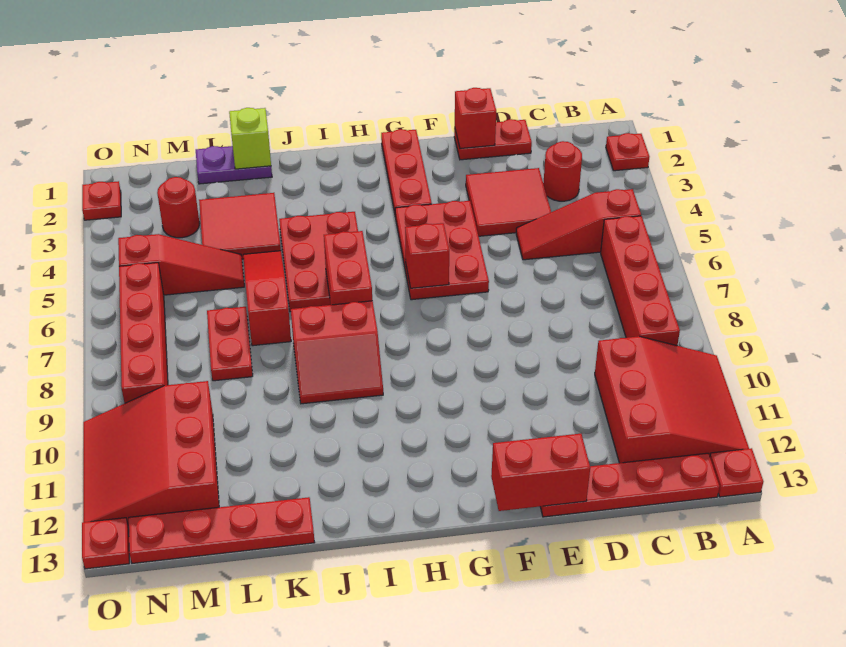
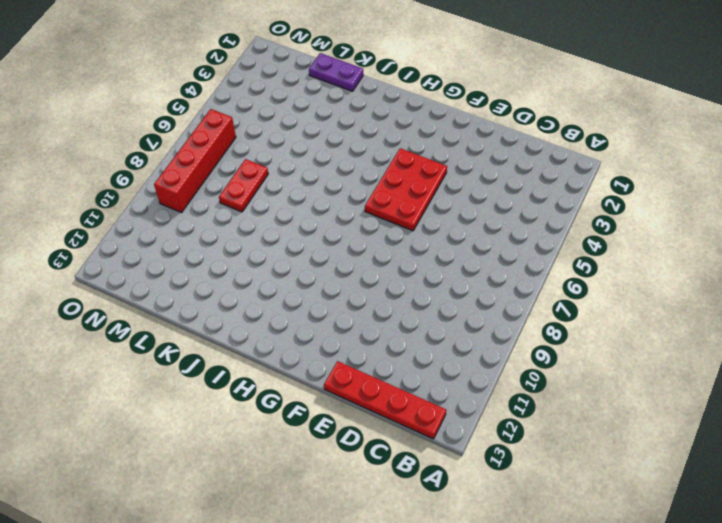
none -> red plate A2 level 1
none -> red slope A10:C12 level 1 top C
none -> red plate A13 level 1

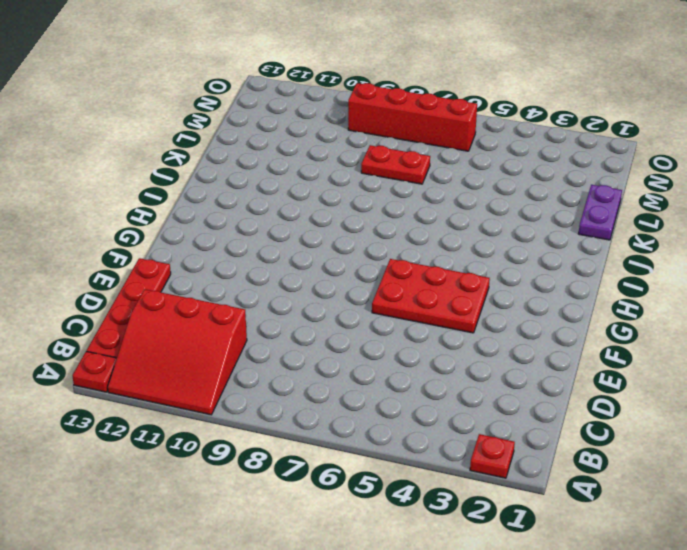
none -> red slope B5:D5 level 1 top B
none -> red brick B6:B9 level 1
none -> red round brick C3 level 1

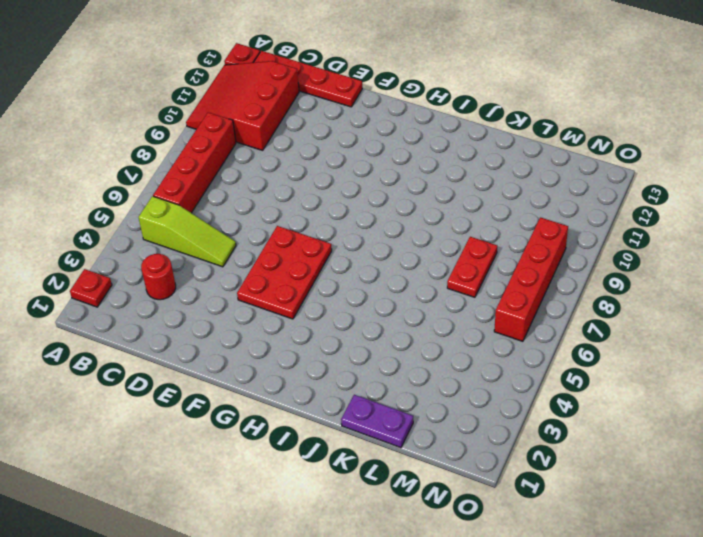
lime slope B5:D5 level 1 top B -> red slope B5:D5 level 1 top B
none -> red plate D1:E1 level 1
none -> red tile D3:E4 level 1
none -> red plate G1:G3 level 1

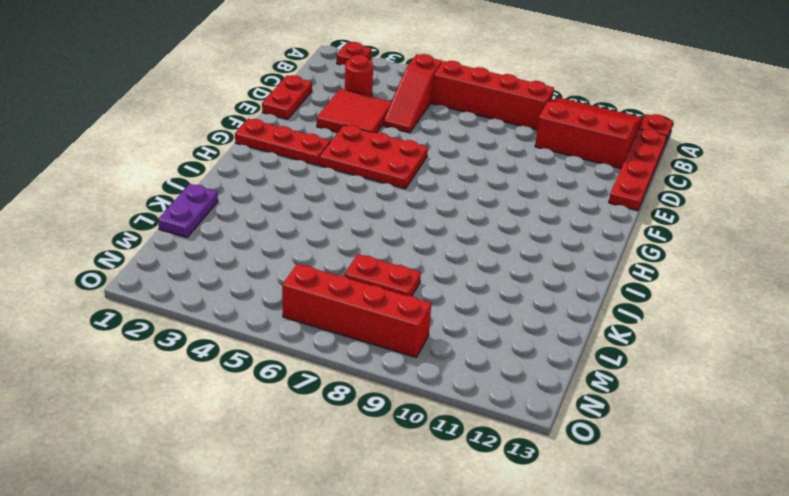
none -> red plate I4:J6 level 1
none -> red slope I8:J9 level 1 top 8
none -> red tile K3:L4 level 1

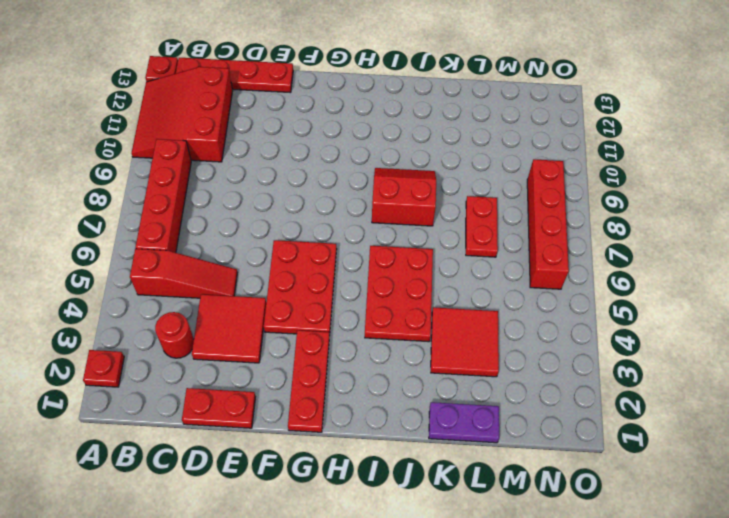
none -> red slope K5:K7 level 1 top 7
none -> red plate K13:N13 level 1
none -> red slope L5:N5 level 1 top N

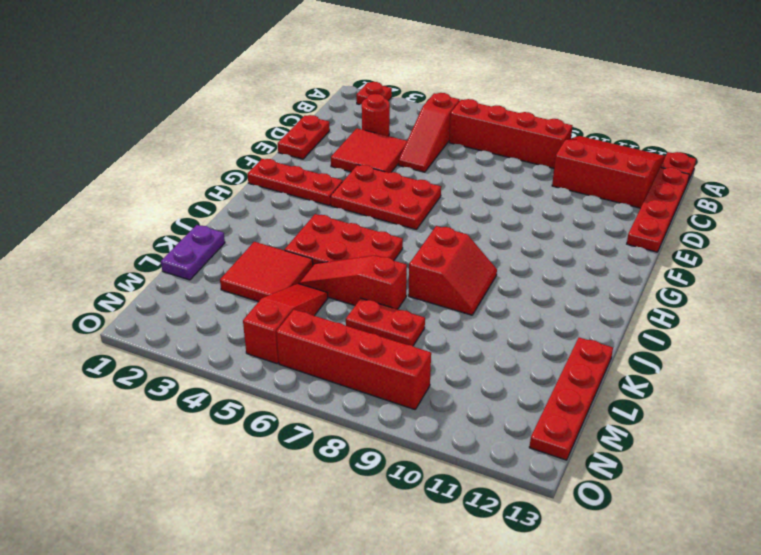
none -> red round brick M3 level 1
none -> red slope M10:O12 level 1 top M
none -> red plate O2 level 1

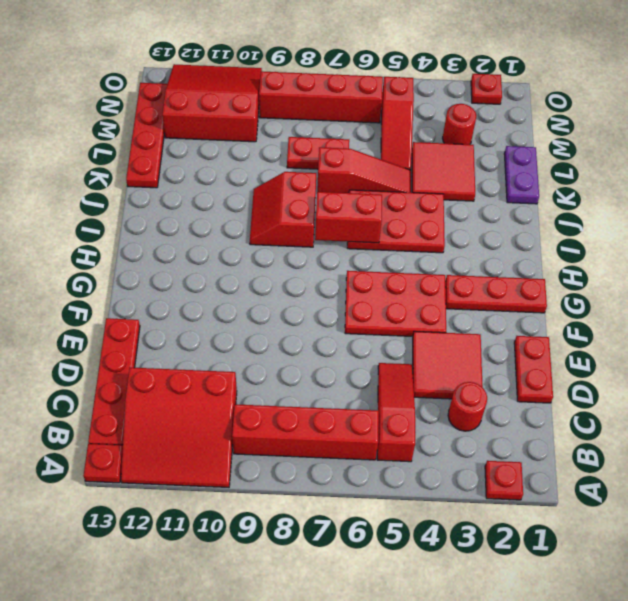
none -> red plate O13 level 1
none -> red brick E1 level 2
none -> red brick E13:F13 level 2

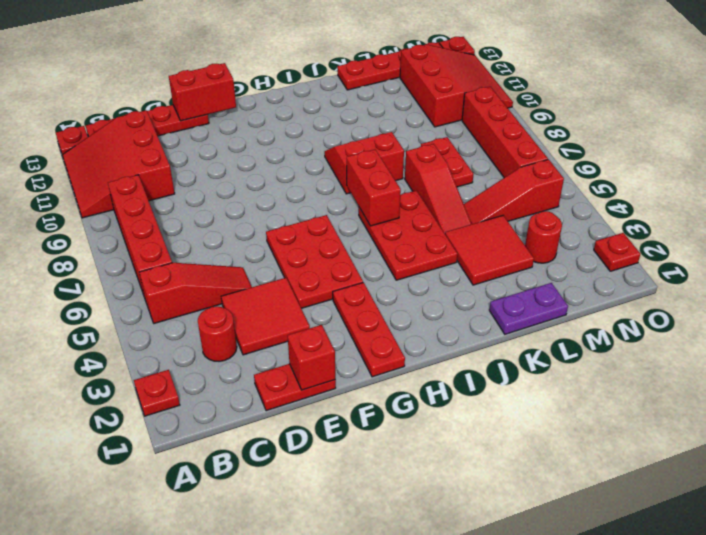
none -> red brick G6 level 2
none -> lime brick K1 level 2

